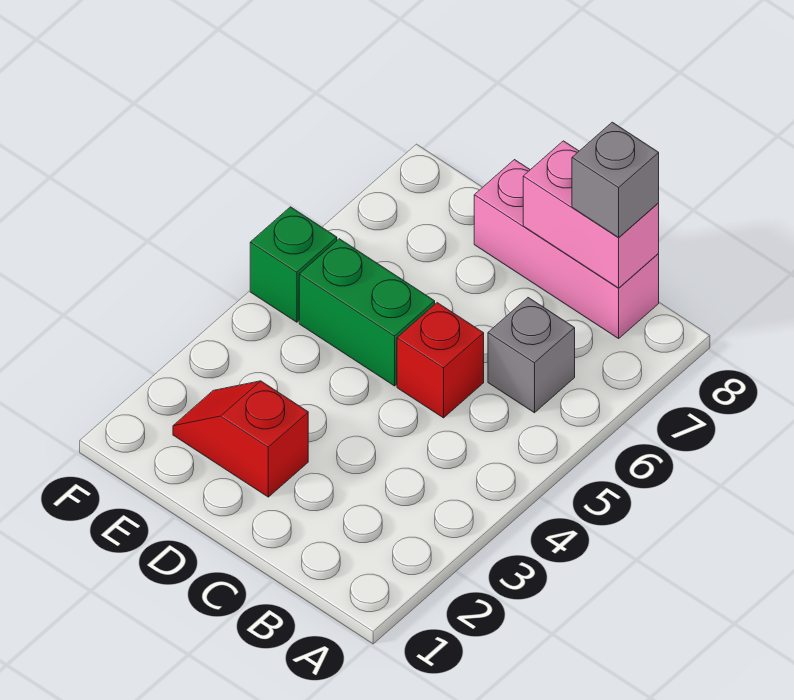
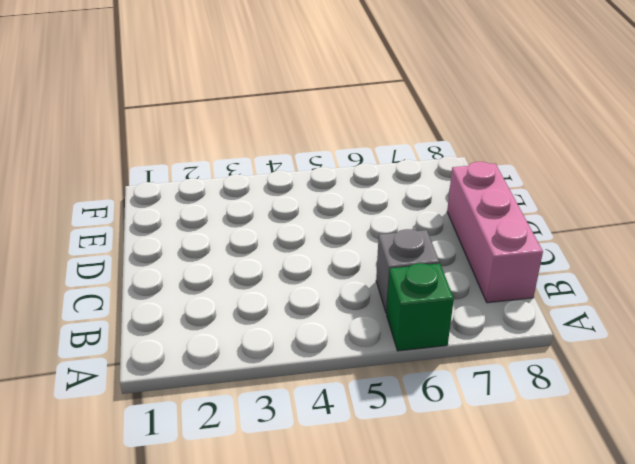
green brick A6 level 1 -> green brick F5 level 1
none -> red brick C5 level 1
none -> red slope D2:E2 level 1 top D

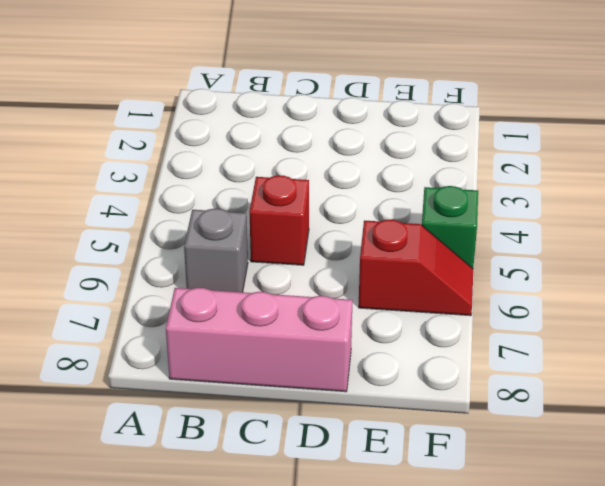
red slope E6:F6 level 1 top E -> red slope D2:E2 level 1 top D
none -> green brick D5:E5 level 1
none -> pink brick B8:C8 level 2

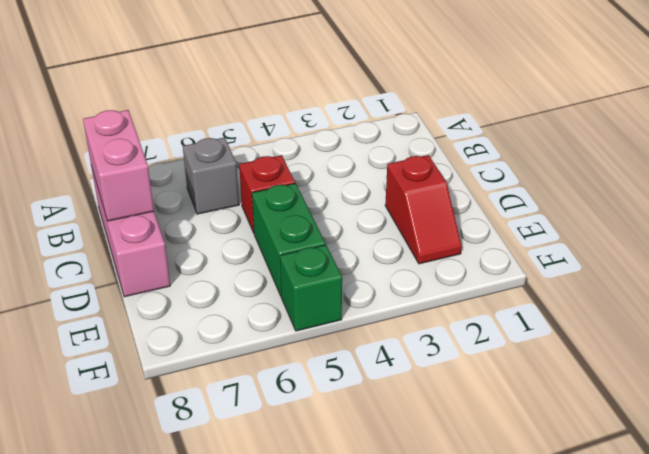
none -> grey brick B8 level 3

